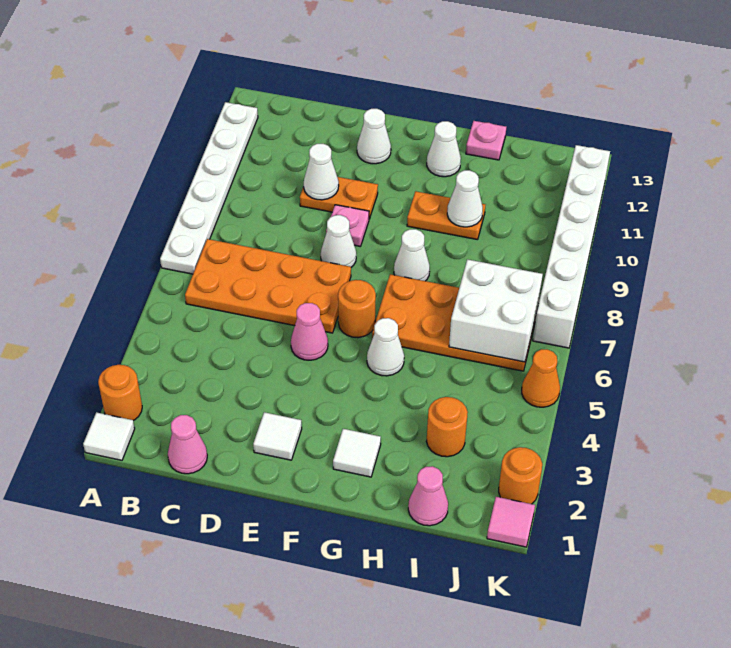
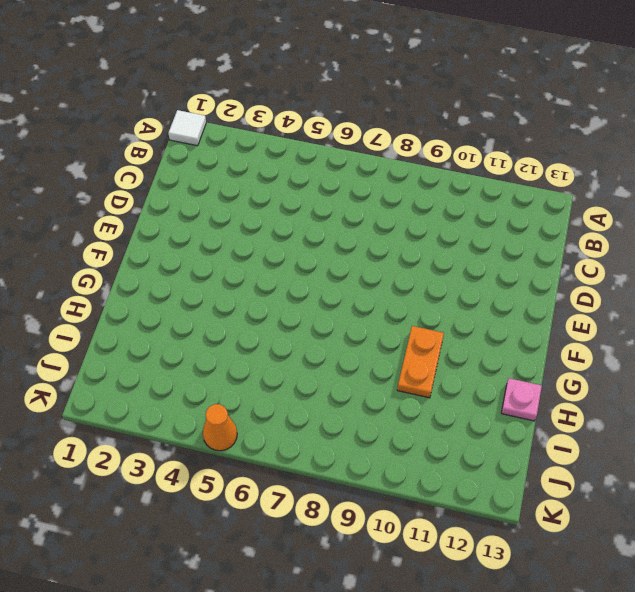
none -> orange round brick A2 level 1
none -> white plate A7:A12 level 1
none -> orange plate B6:E7 level 1

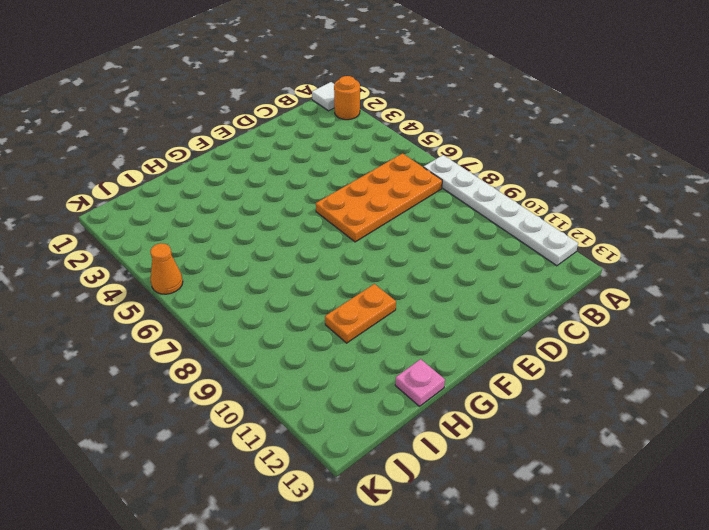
none -> pink cone C1 level 1
none -> orange plate D10:E10 level 1
none -> white tile E2 level 1

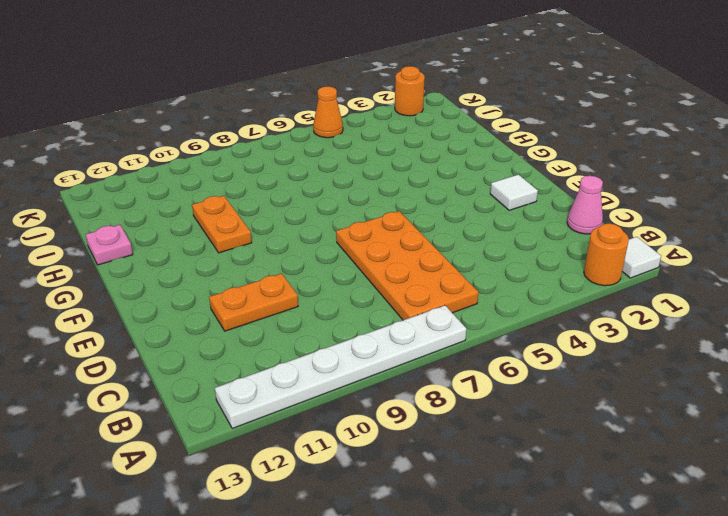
orange plate D10:D11 level 1 -> orange plate D10:E10 level 1
none -> pink cone E5 level 1
none -> white cone E8 level 1
none -> pink plate E9 level 1

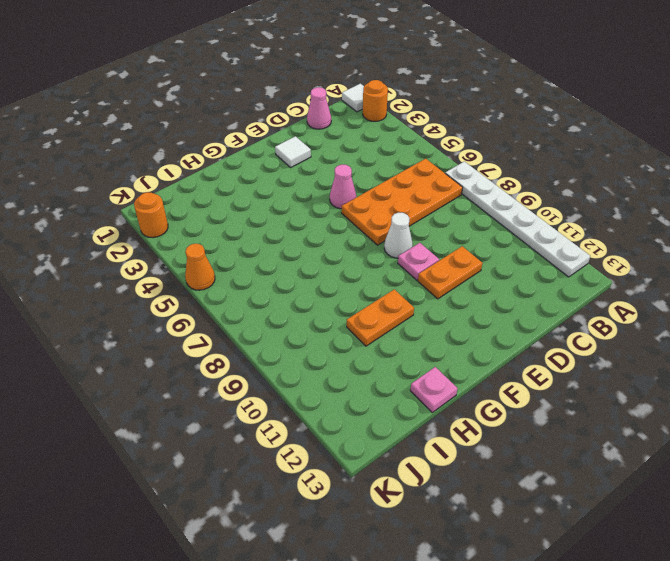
none -> white cone E12 level 1
none -> orange round brick F6 level 1
none -> white tile G2 level 1

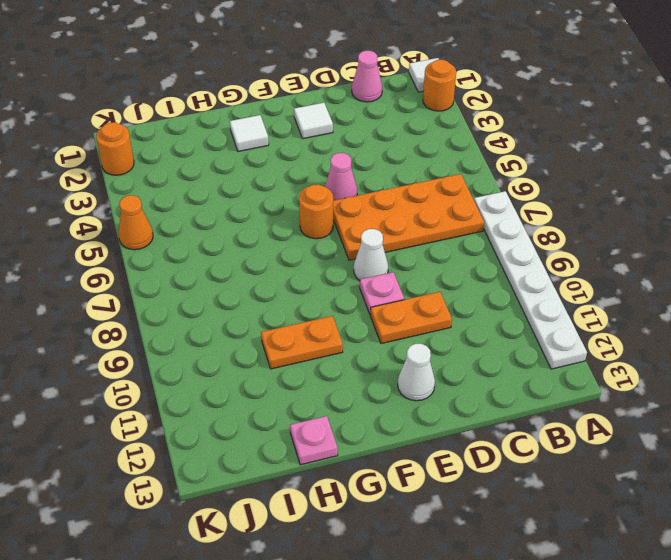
none -> white cone G5 level 1
none -> orange plate G6:J7 level 1
none -> white cone G8 level 1

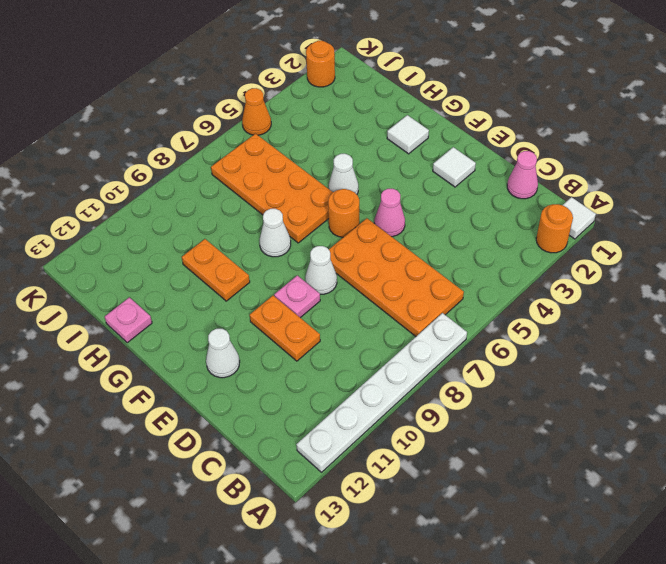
none -> white cone G12 level 1
none -> pink cone I1 level 1
none -> orange round brick I3 level 1

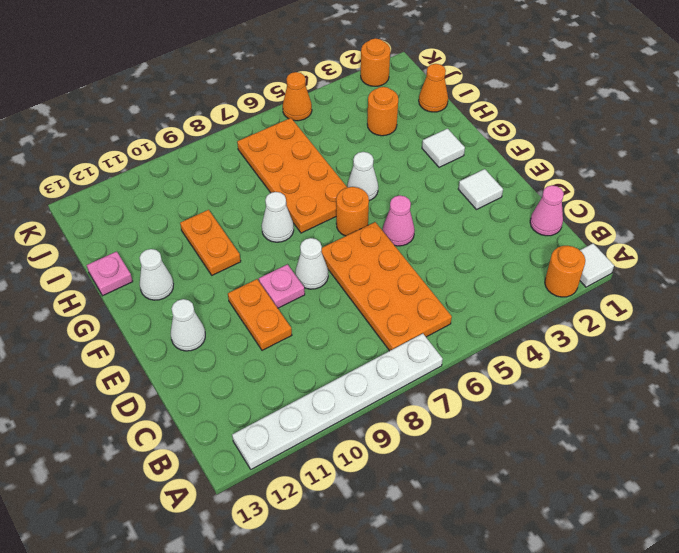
orange cone I1 level 1 -> pink cone I1 level 1
none -> pink tile K1 level 1
none -> white brick K7:K12 level 1
none -> white cone D10 level 2

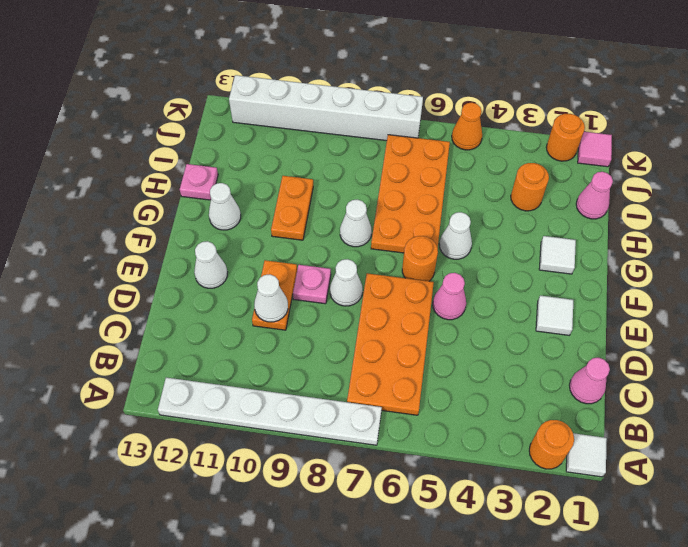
none -> white cone H10 level 2
none -> white brick I6:J7 level 2

